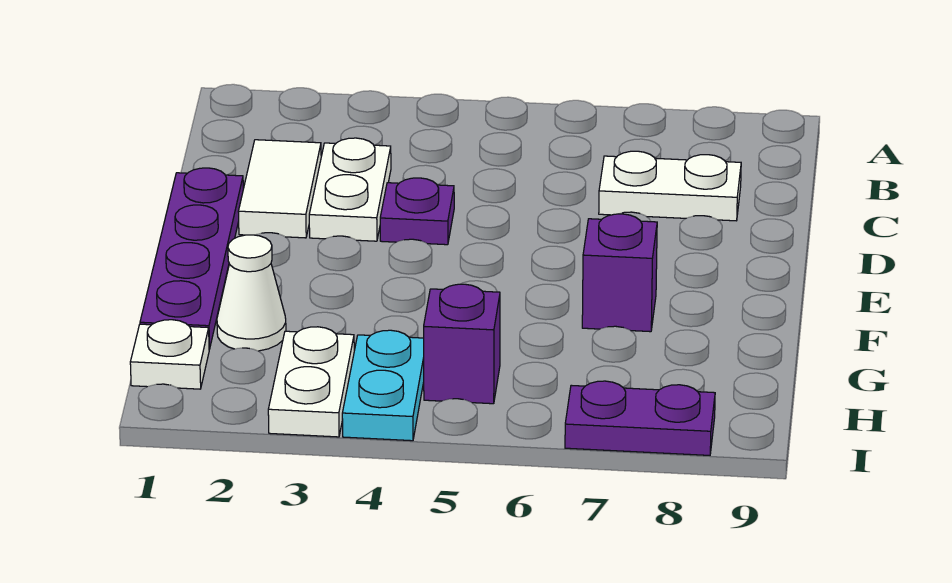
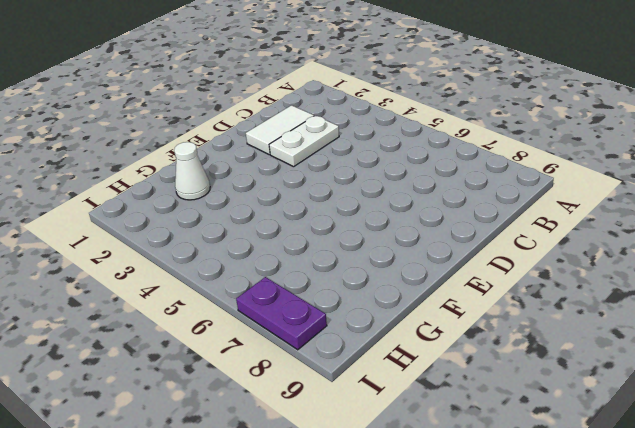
none -> white plate C7:C8 level 1
none -> purple plate D1:G1 level 1
none -> purple plate D4 level 1

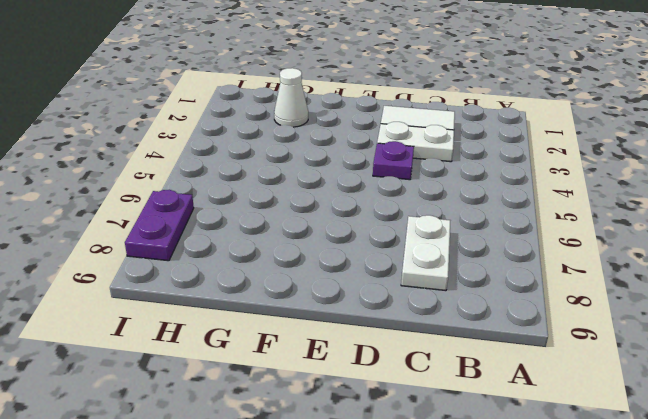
none -> purple plate D1:G1 level 1
none -> purple brick F7 level 1
none -> white plate H1 level 1

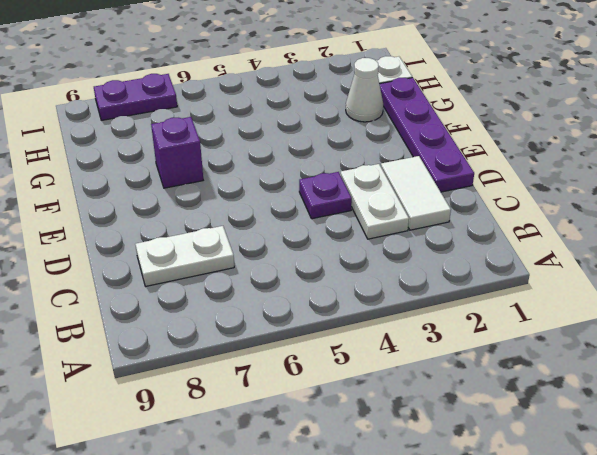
none -> white plate H3:I3 level 1
none -> cyan plate H4:I4 level 1
none -> purple brick H5 level 1

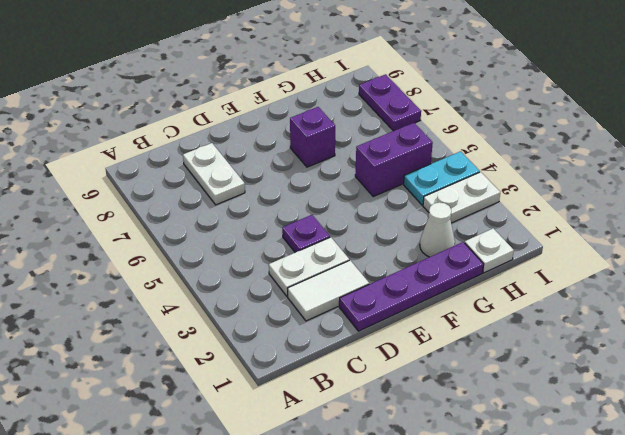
purple brick G5:H5 level 1 -> purple brick H5 level 1

